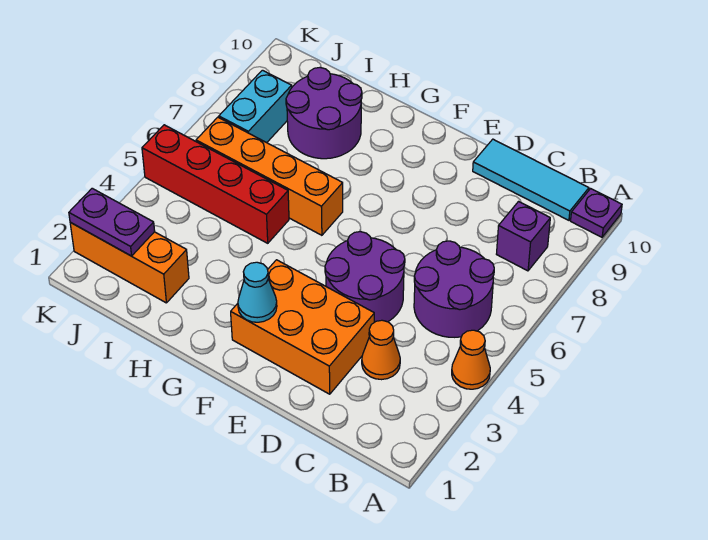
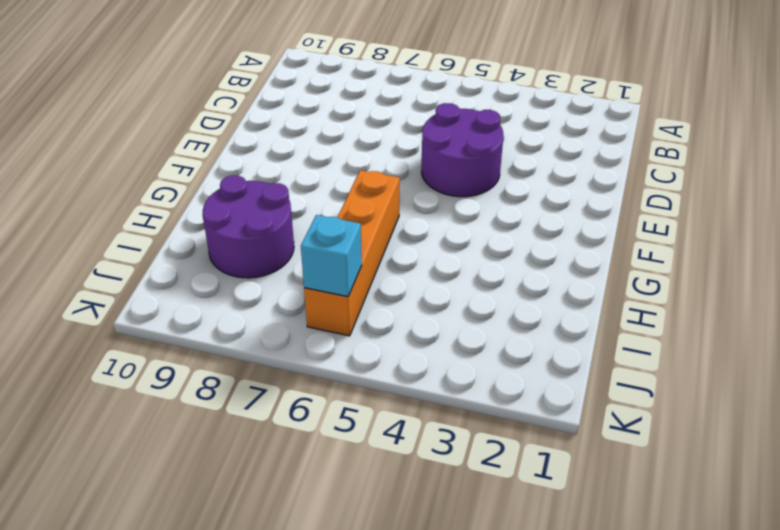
cyan brick J6 level 2 -> none
none -> orange cone A4 level 1
none -> purple plate A10 level 1
none -> purple round brick B5:C6 level 1

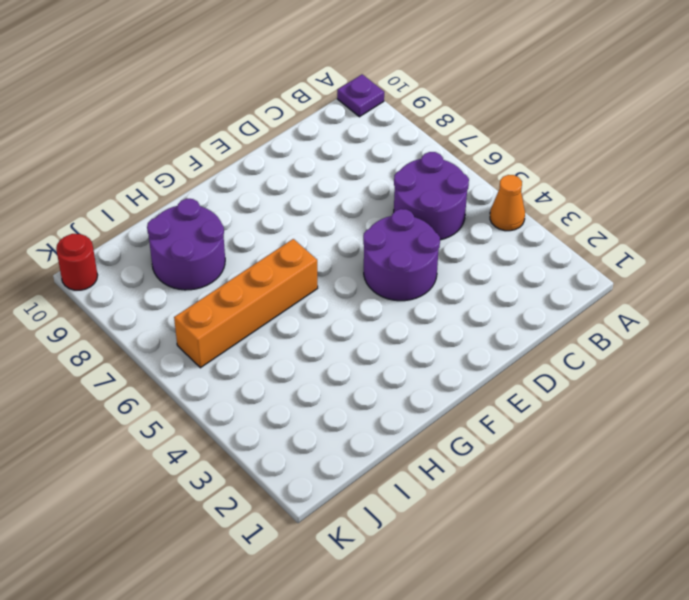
red round brick K10 level 1 -> none
none -> purple brick B8 level 1
none -> cyan tile B10:D10 level 1
none -> orange cone C3 level 1

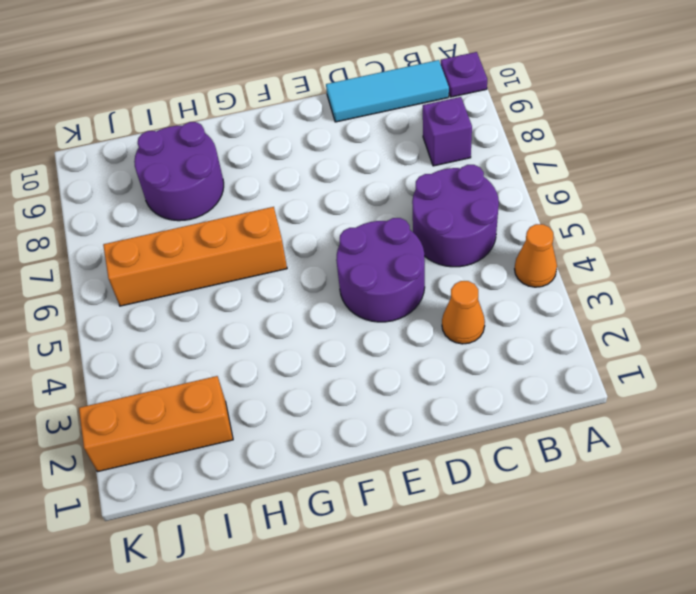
none -> orange brick D2:F3 level 1
none -> red brick H5:K5 level 1
none -> cyan brick J7:J8 level 1

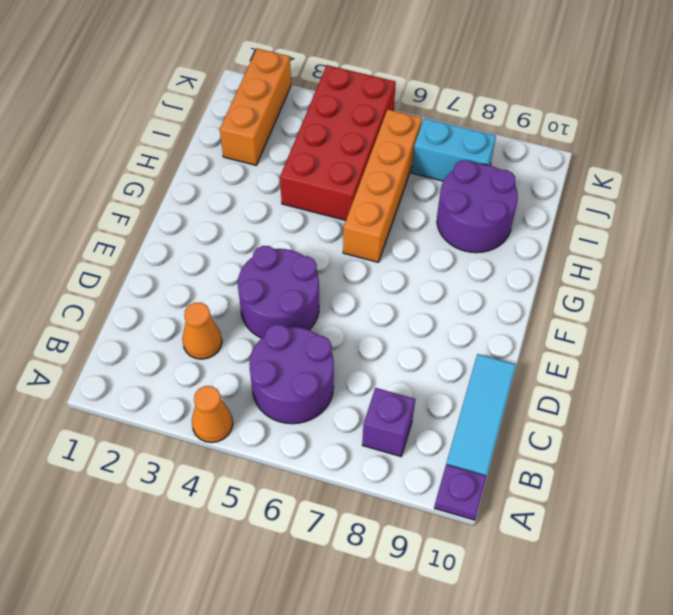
red brick H4:K5 level 1 -> red brick H5:K5 level 1
none -> orange brick D2:F3 level 1
none -> cyan cone F2 level 2
none -> purple plate J2:K2 level 2

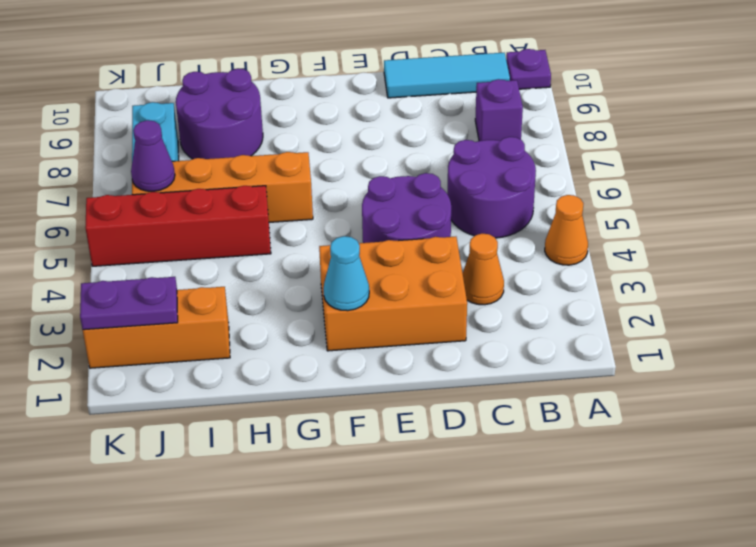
purple cone J6 level 2 -> none

